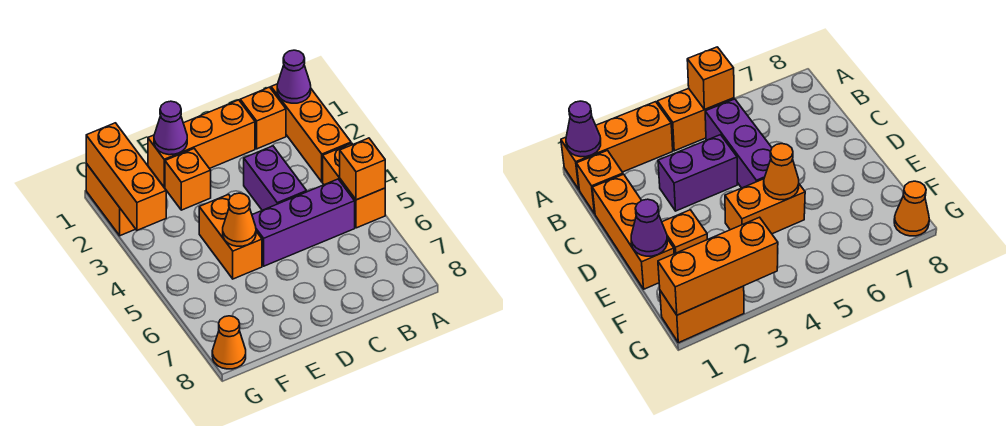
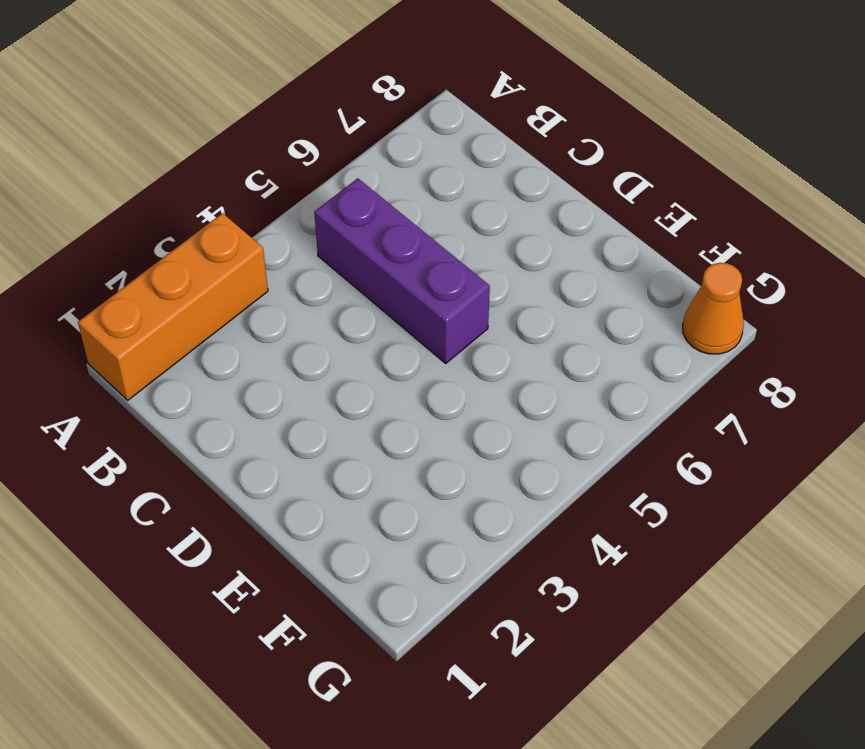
none -> orange brick A4:A5 level 1
none -> orange brick B1 level 1
none -> orange brick C1:E1 level 1

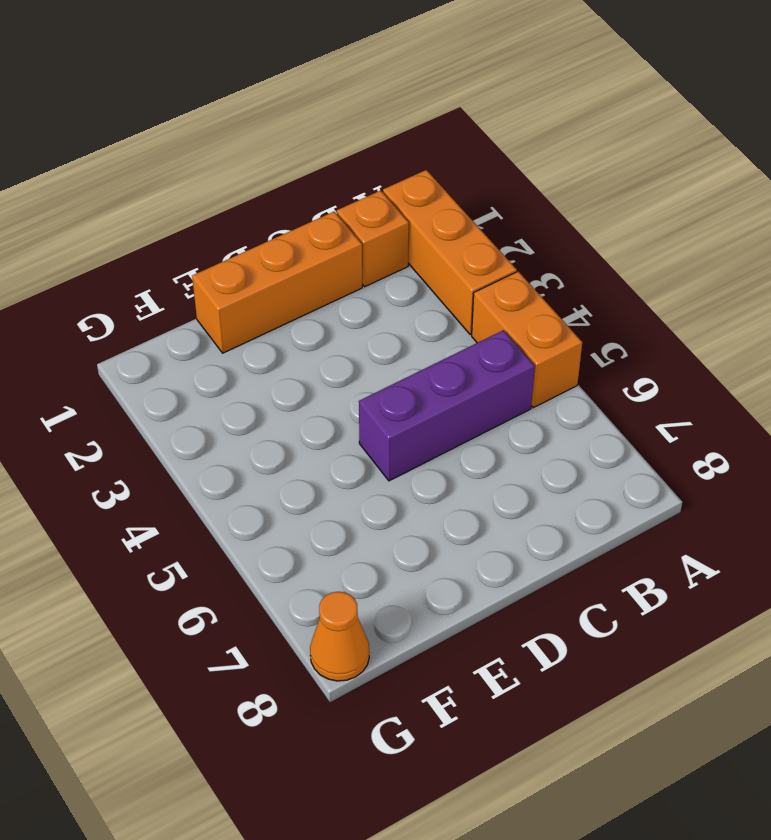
none -> purple brick C3:C4 level 1
none -> orange brick E2 level 1
none -> orange brick E4:E5 level 1

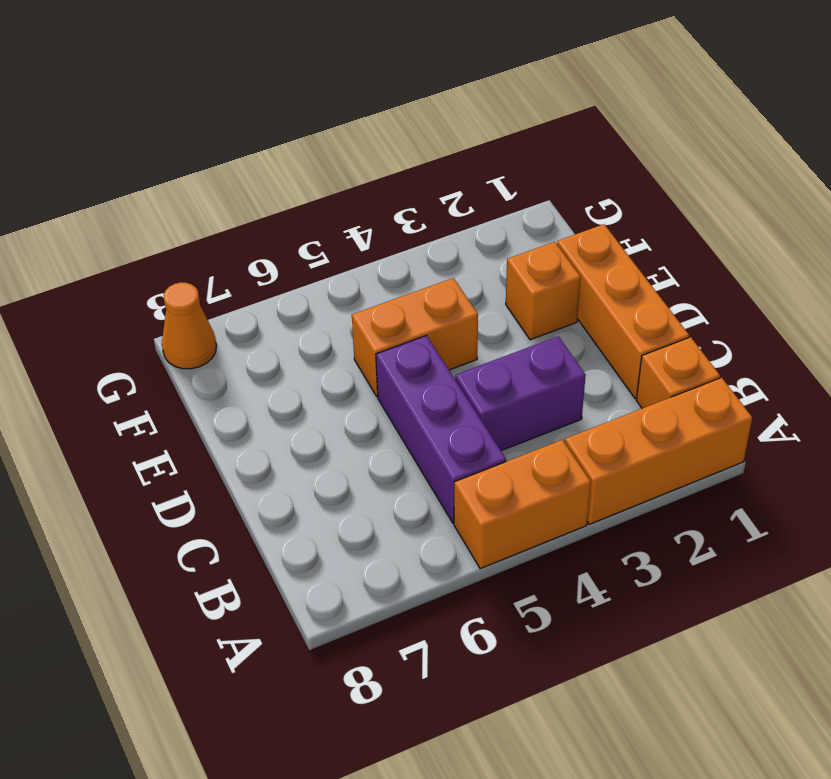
none -> orange brick G1:G2 level 1
none -> purple cone A1 level 2
none -> orange brick A5 level 2

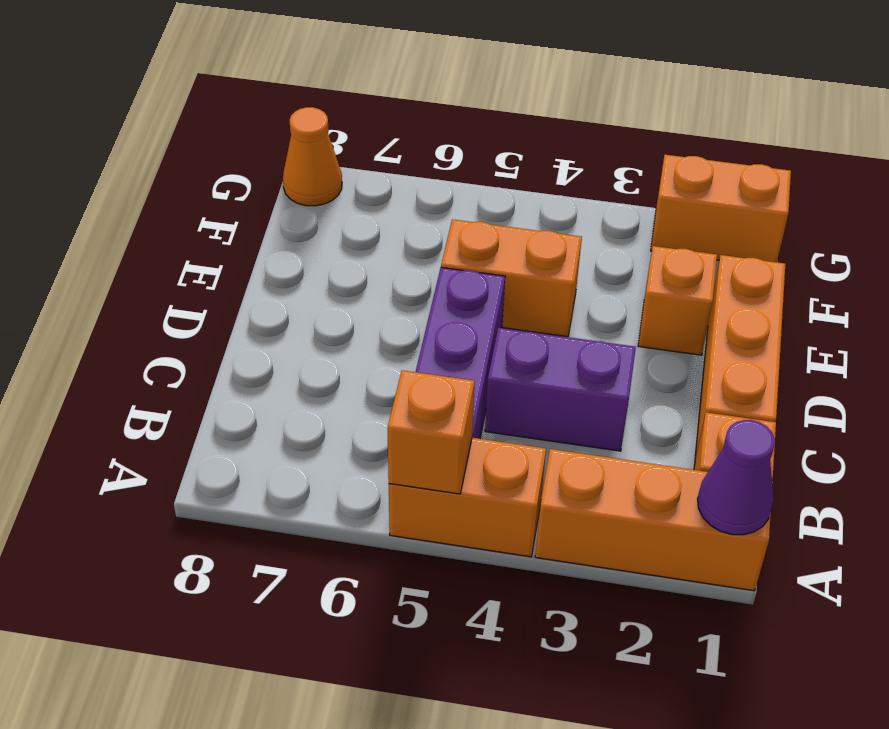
none -> purple cone E1 level 2
none -> orange cone E5 level 2
none -> orange brick G1:G3 level 2

